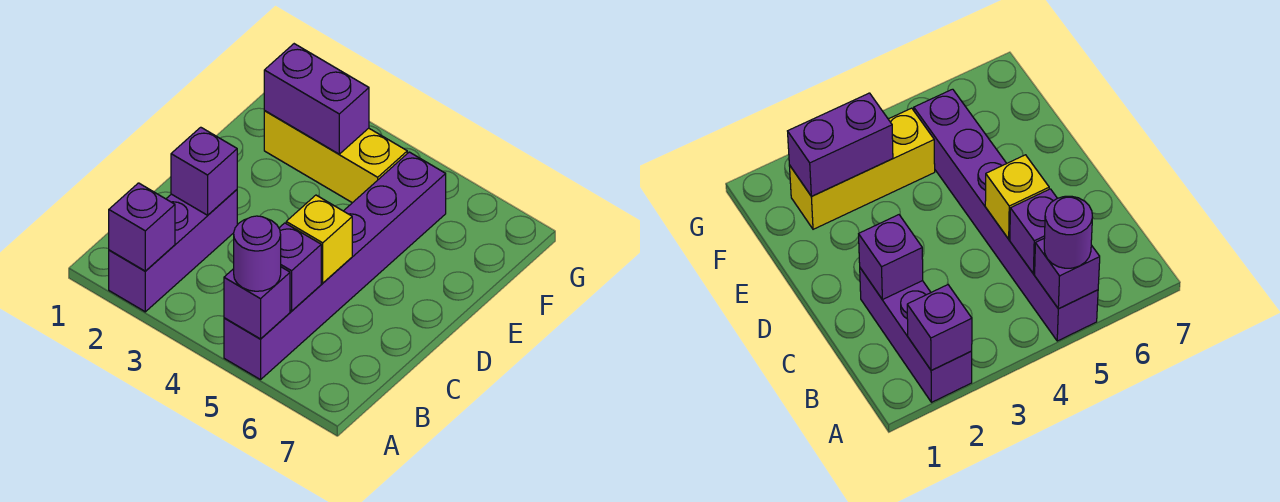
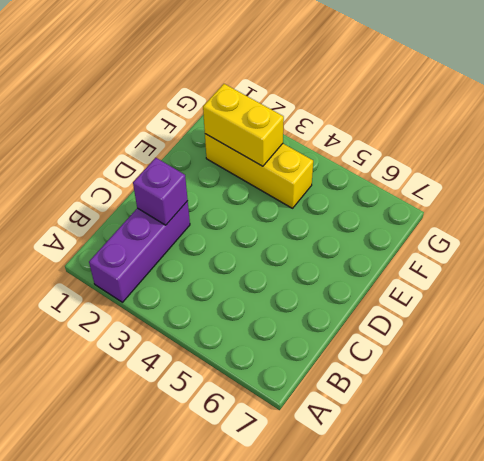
yellow brick F2:F3 level 2 -> purple brick F2:F3 level 2
none -> purple brick A5:F5 level 1
none -> purple brick A2 level 2

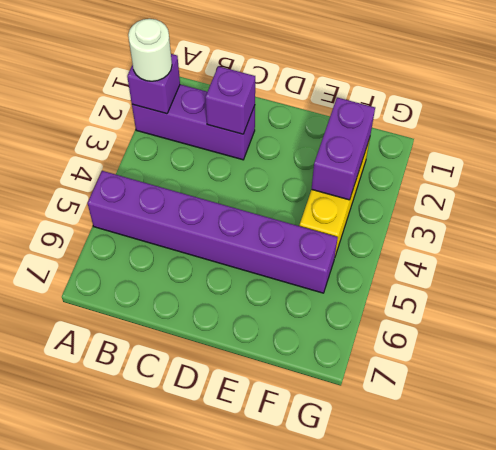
white round brick A2 level 3 -> none
none -> purple brick A5 level 2
none -> purple brick B5 level 2

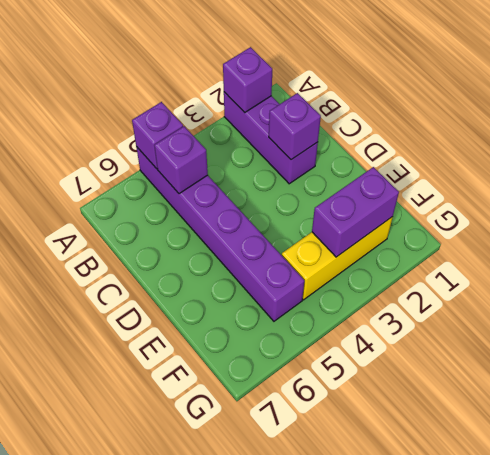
none -> yellow brick C5 level 2
none -> purple round brick A5 level 3

